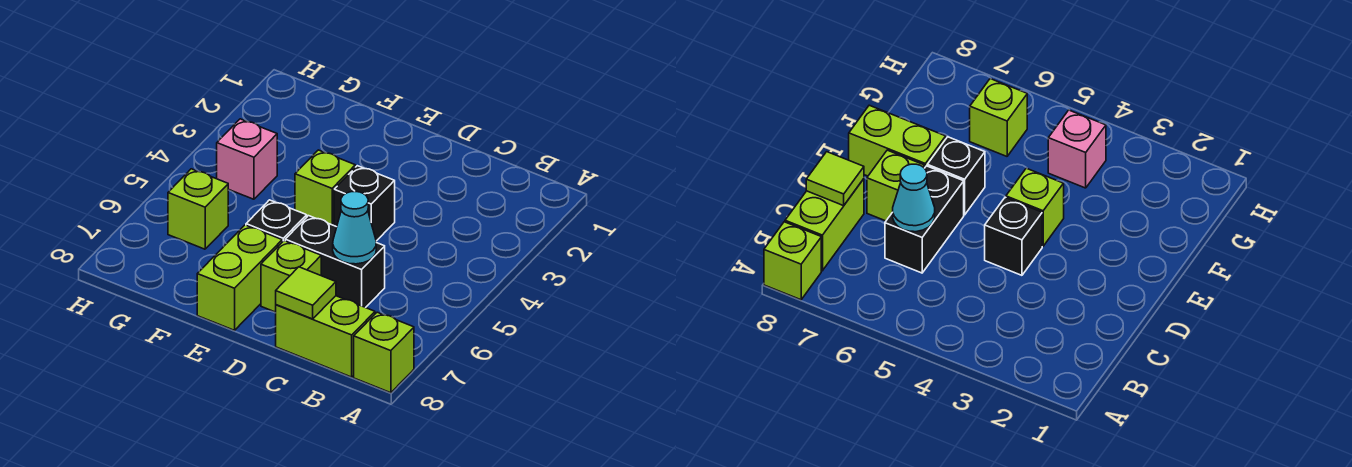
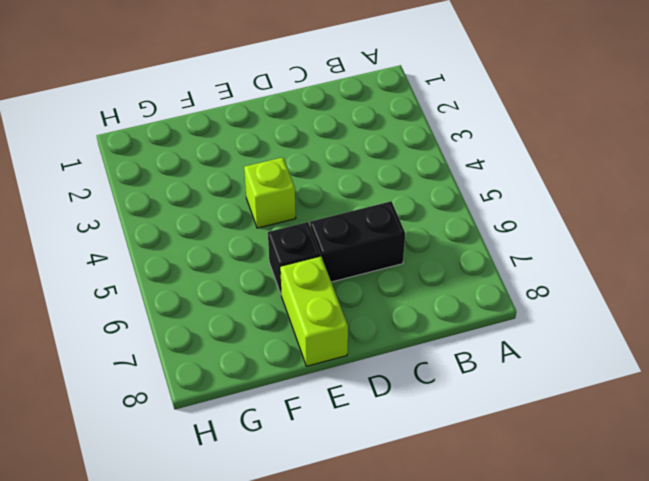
none -> lime brick A8 level 1
none -> lime brick B8:C8 level 1
none -> black brick D4 level 1

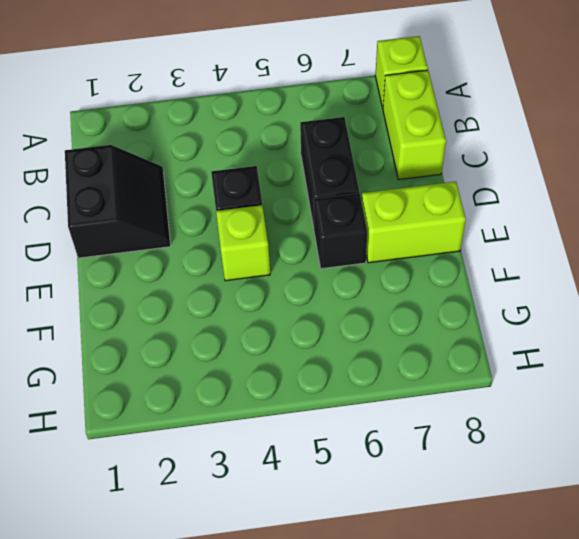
black slope C1:D2 level 1 top 1 -> none
none -> lime brick D7 level 1
none -> pink brick G4 level 1
none -> lime brick G6 level 1

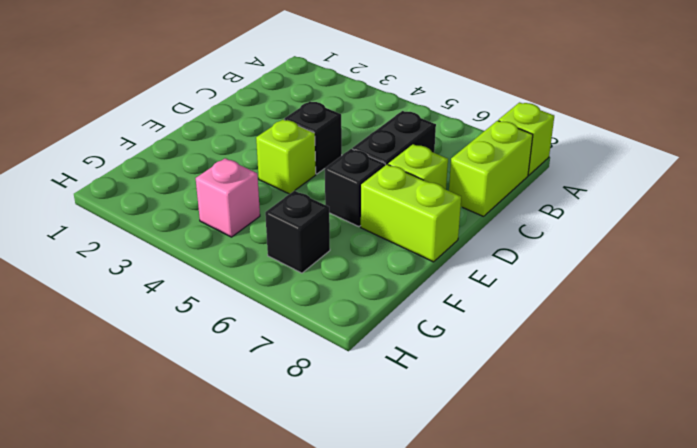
black brick G6 level 1 -> lime brick G6 level 1
none -> cyan cone C6 level 2
none -> lime tile C8 level 2

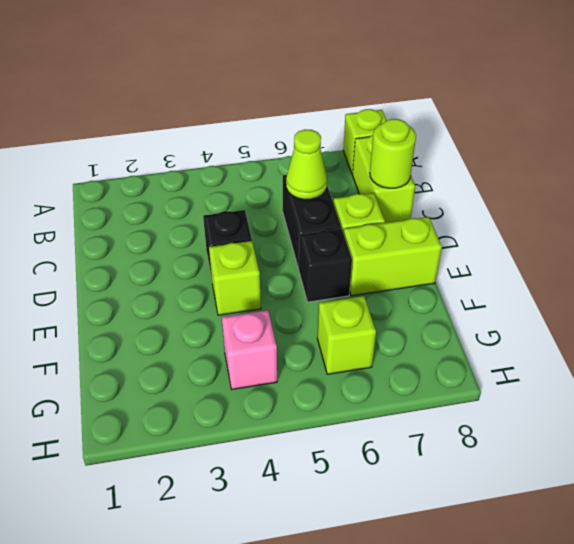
lime cone C6 level 2 -> cyan cone C6 level 2
lime round brick C8 level 2 -> lime tile C8 level 2

